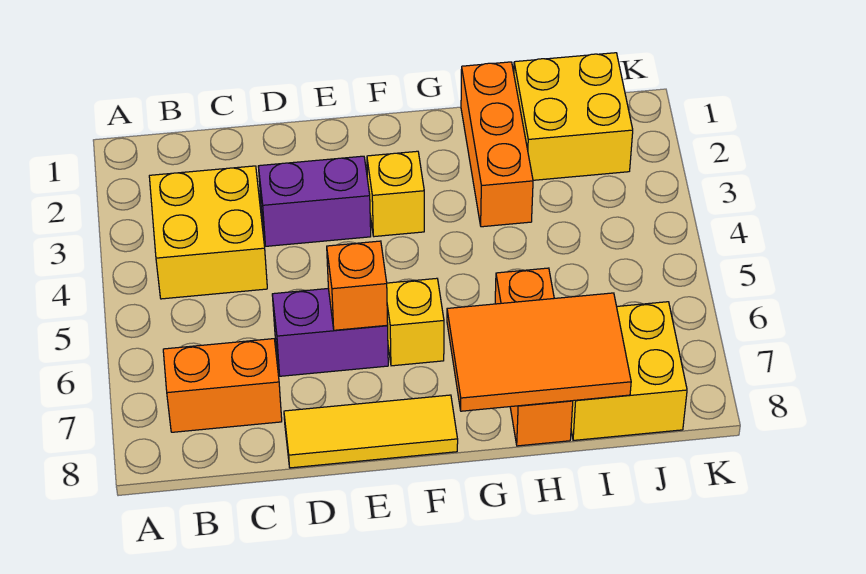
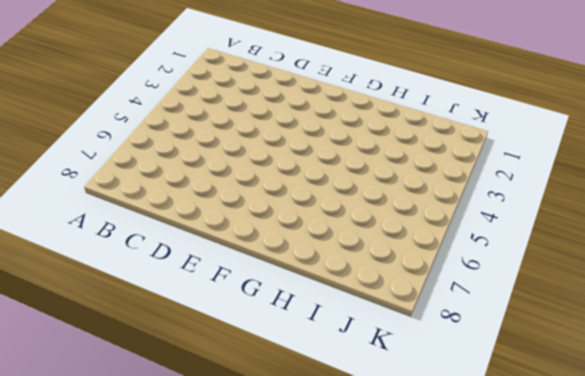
none -> yellow brick B3:C4 level 1
none -> orange brick B7:C7 level 1
none -> purple brick D3:E3 level 1

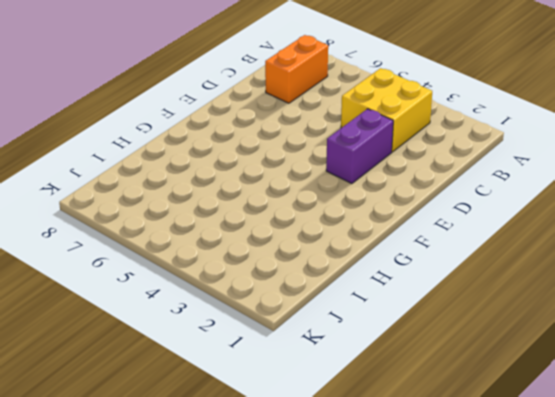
none -> purple brick D6:E6 level 1
none -> yellow tile D8:F8 level 1
none -> yellow brick F3 level 1

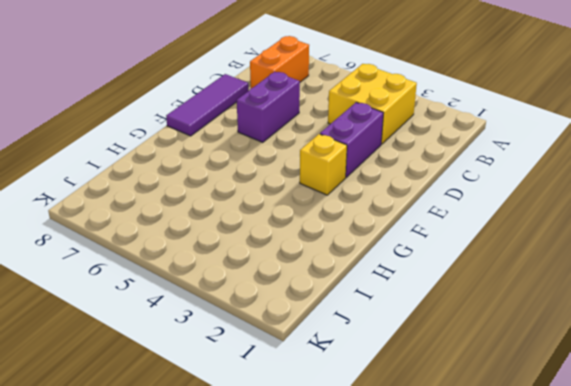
purple tile D8:F8 level 1 -> yellow tile D8:F8 level 1
none -> yellow brick F6 level 1
none -> orange brick H1:H3 level 1
none -> orange brick H6:H8 level 1

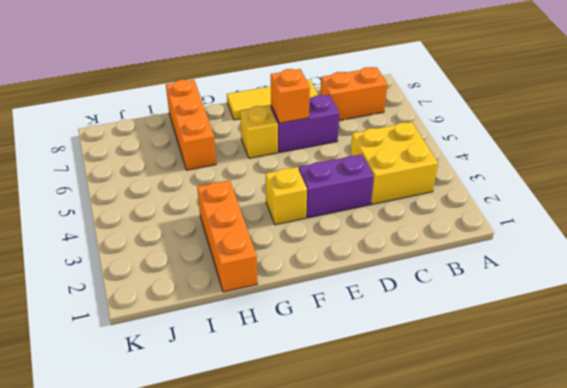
none -> yellow brick I1:J2 level 1
none -> yellow brick I7:J8 level 1
none -> orange tile G7:I8 level 2

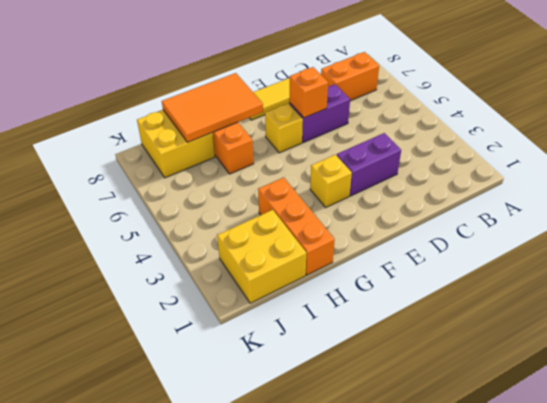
none -> yellow brick B3:C4 level 1

